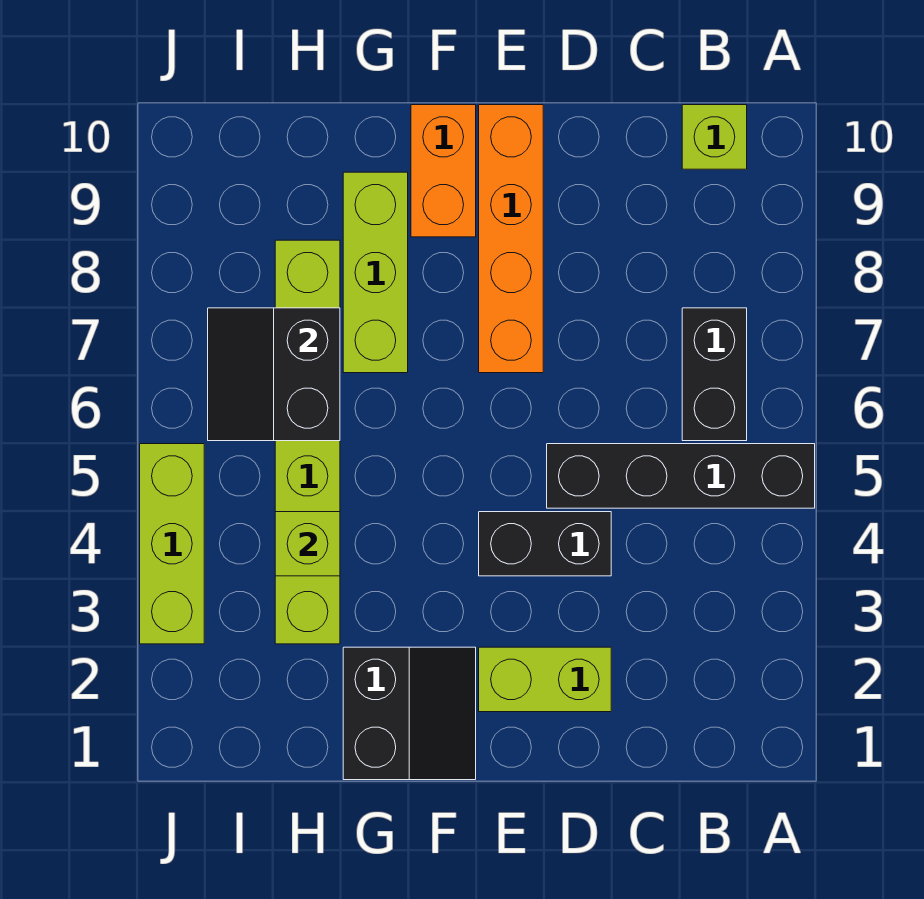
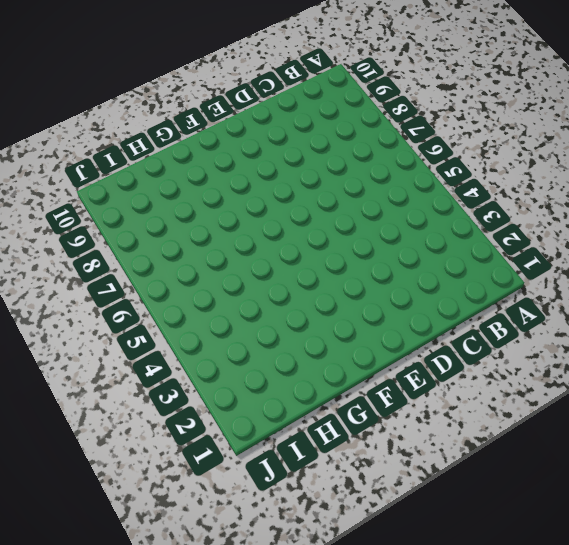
none -> black brick A5:D5 level 1
none -> black brick B6:B7 level 1
none -> lime brick B10 level 1

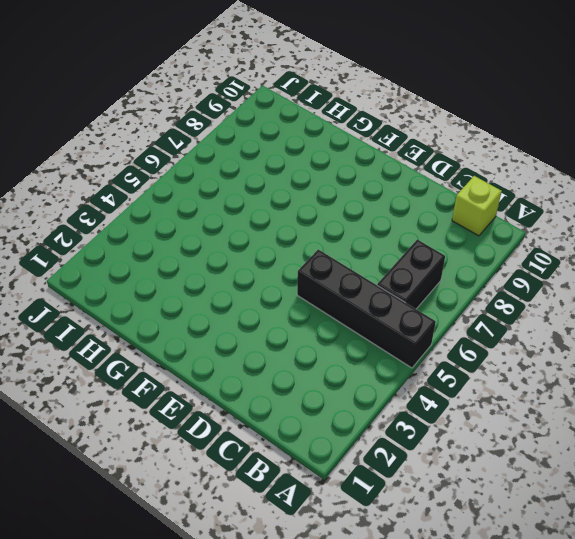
none -> lime brick D2:E2 level 1
none -> black brick D4:E4 level 1
none -> orange brick E7:E10 level 1

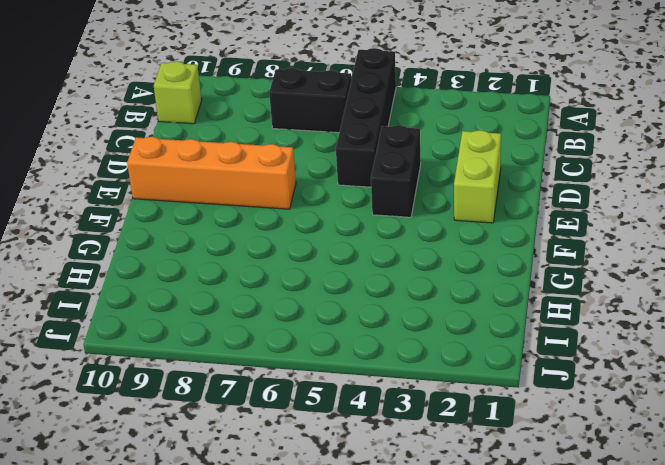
none -> black slope F1:G2 level 1 top G
none -> orange brick F9:F10 level 1
none -> lime brick G7:G9 level 1

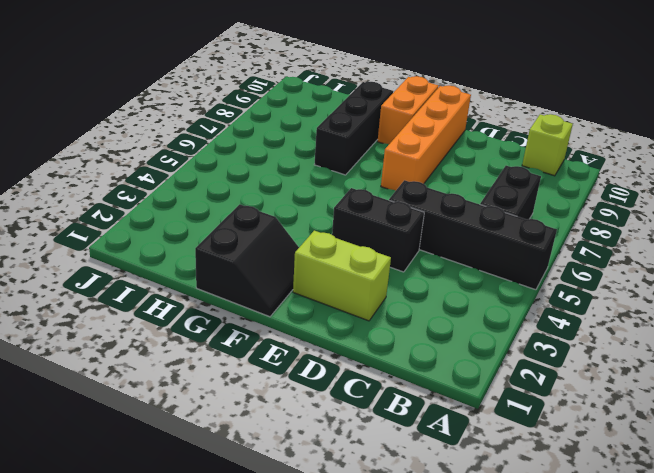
black brick G7:G9 level 1 -> lime brick G7:G9 level 1
none -> lime brick H3:H8 level 1
none -> lime brick J3:J5 level 1
none -> lime brick H4 level 2

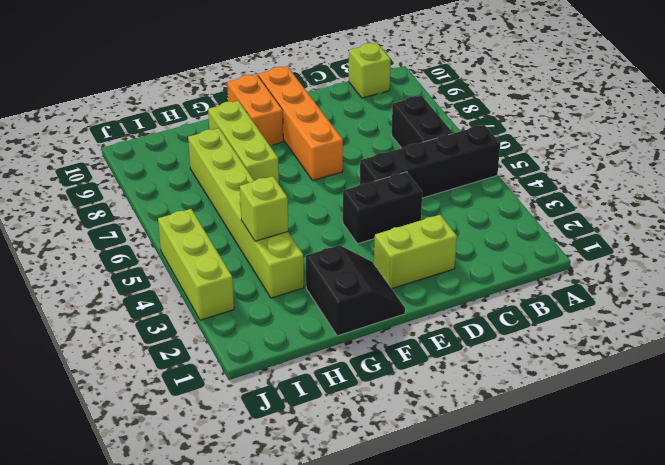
none -> black slope H6:I7 level 2 top H

